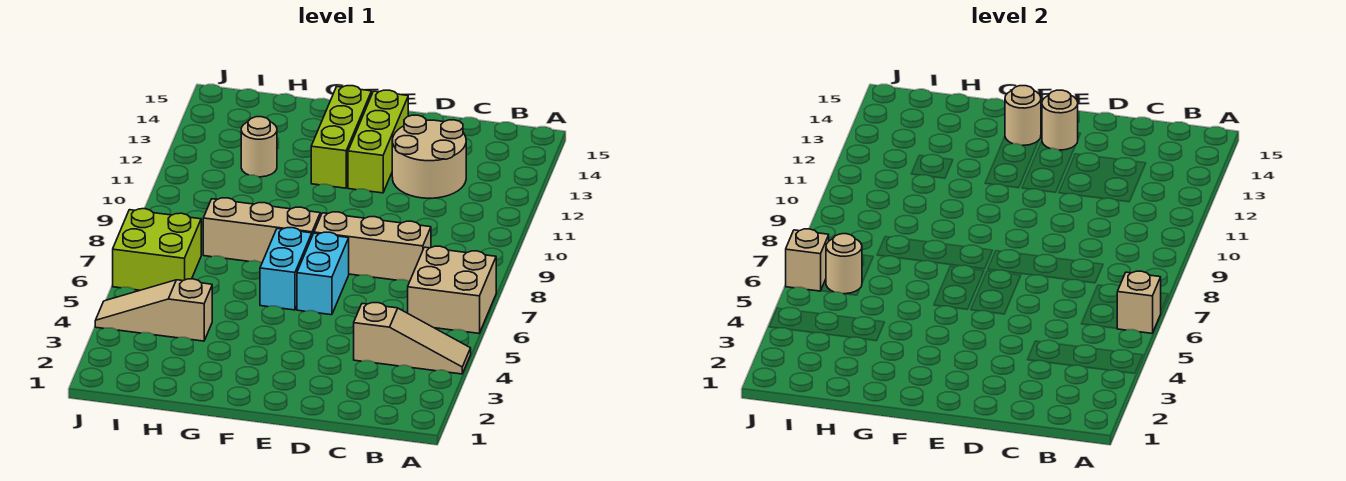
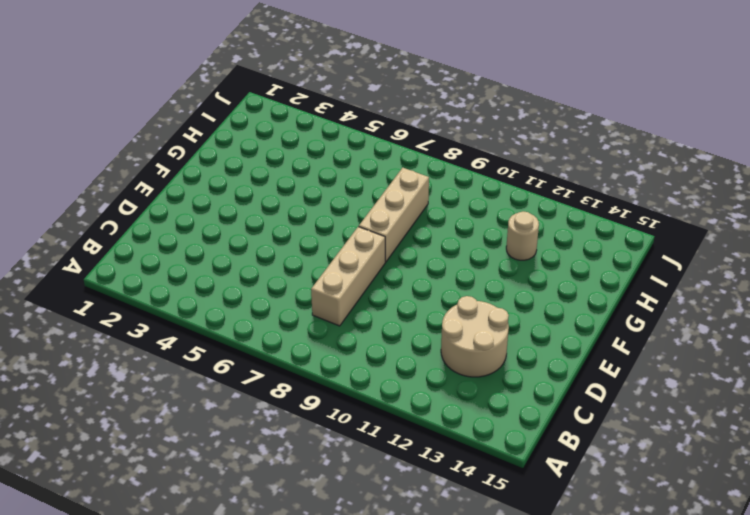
none -> tan slope A4:C4 level 1 top C
none -> tan brick A6:B7 level 1
none -> cyan brick E6:E7 level 1

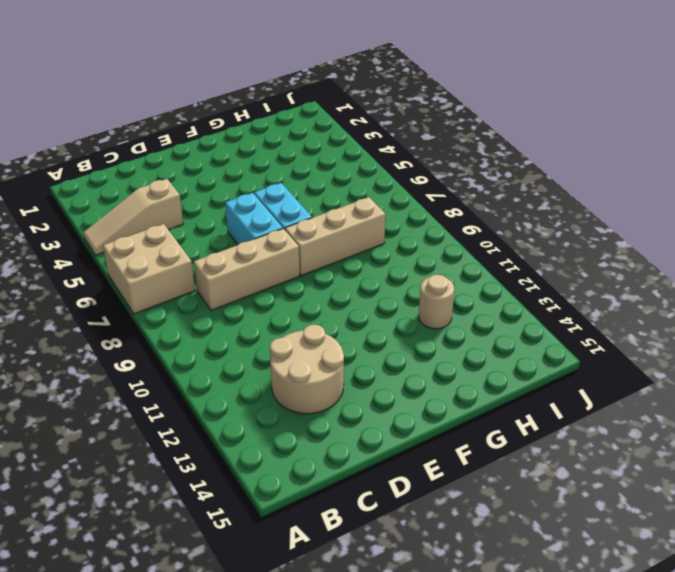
none -> lime brick E12:E14 level 1
none -> lime brick F12:F14 level 1
none -> tan slope H4:J4 level 1 top H

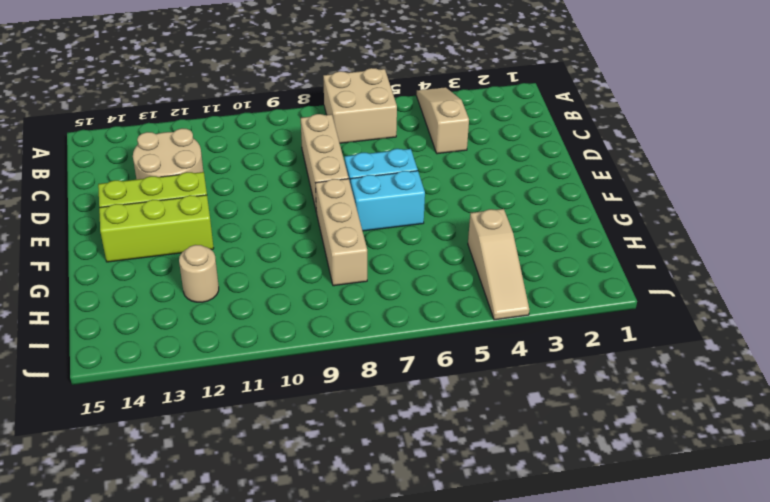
none -> lime brick I6:J7 level 1
none -> tan brick A6 level 2
none -> tan round brick E14 level 2

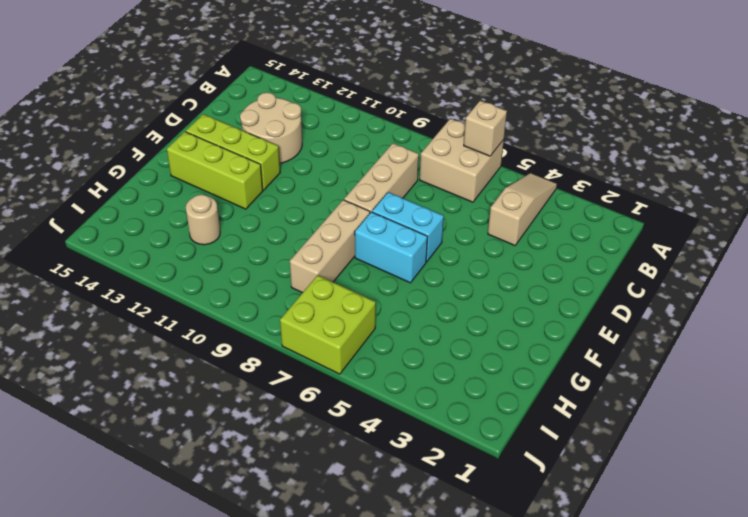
none -> tan slope H4:J4 level 1 top H
none -> tan round brick E14 level 2
none -> tan round brick F14 level 2

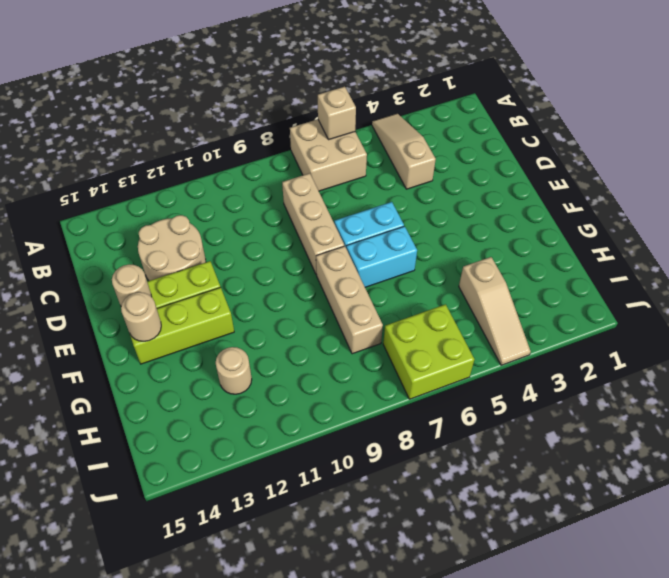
none -> tan round brick I6 level 2
none -> tan brick J6 level 2

